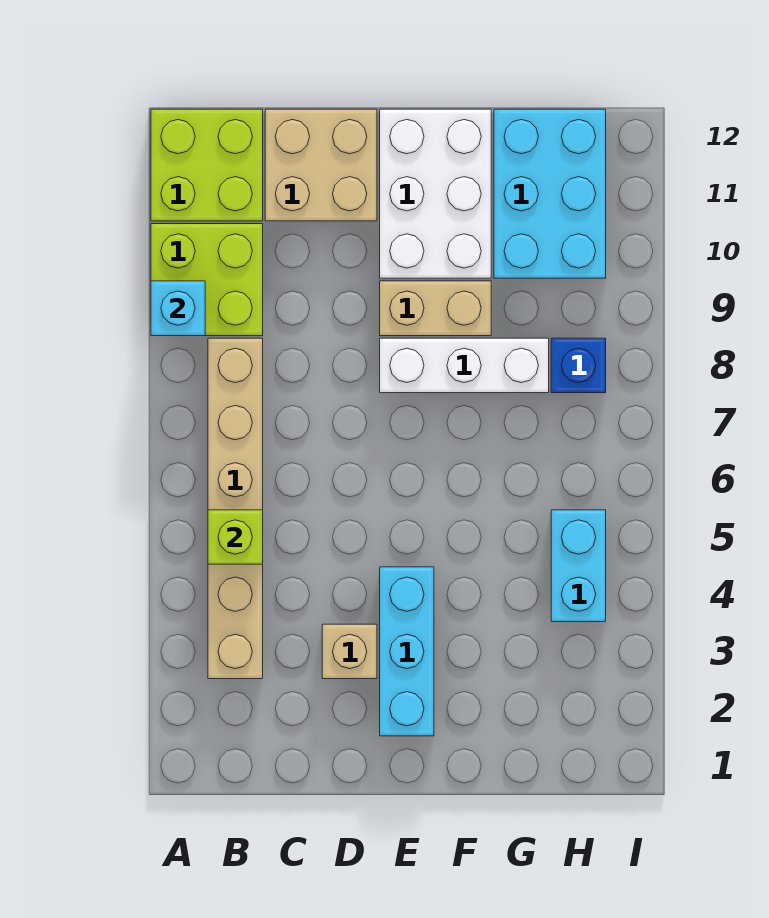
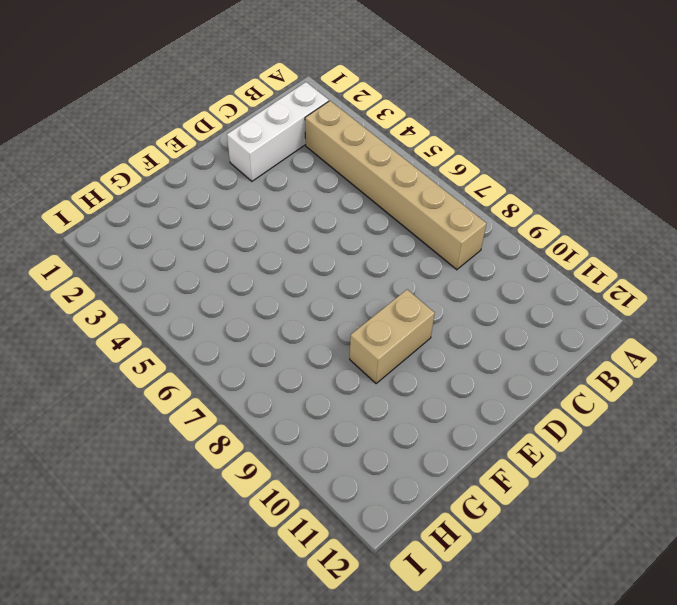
white brick B2:D2 level 1 -> white brick E8:G8 level 1
none -> lime brick A9:B10 level 1
none -> lime brick A11:B12 level 1
none -> tan brick C11:D12 level 1

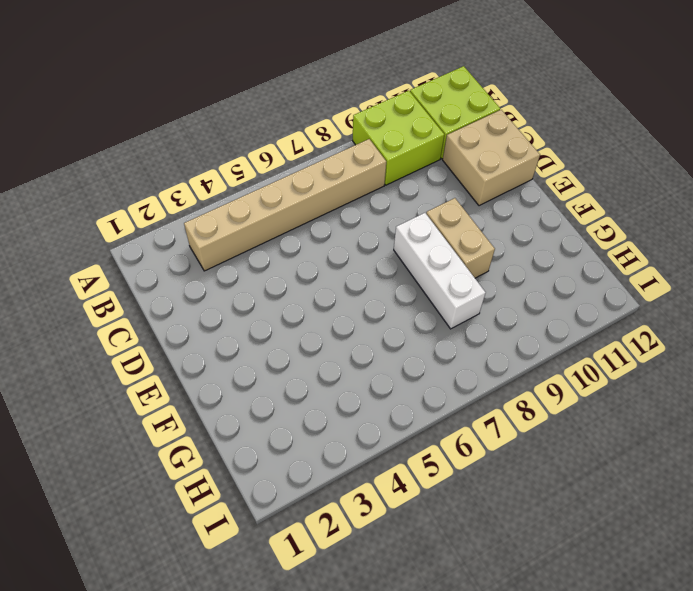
none -> tan brick D3 level 1
none -> cyan brick E2:E4 level 1
none -> white brick E10:F12 level 1

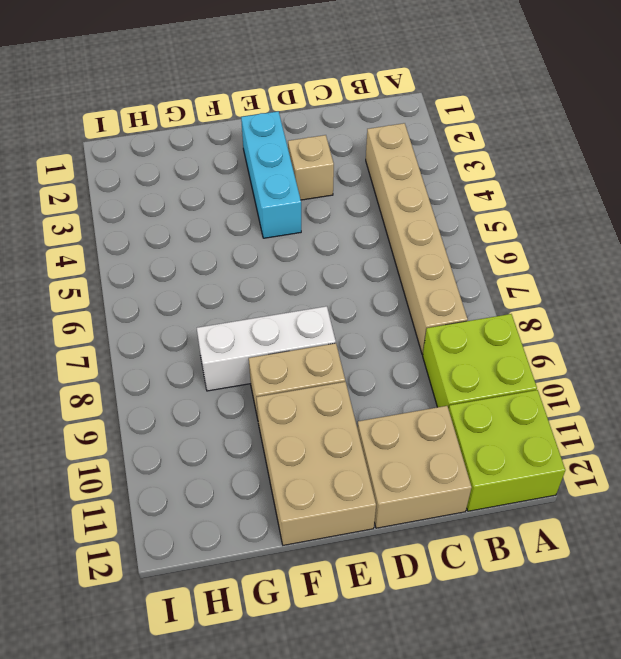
tan brick E10:F12 level 1 -> white brick E10:F12 level 1
none -> cyan brick G10:H12 level 1
none -> cyan brick H4:H5 level 1
none -> blue brick H8 level 1

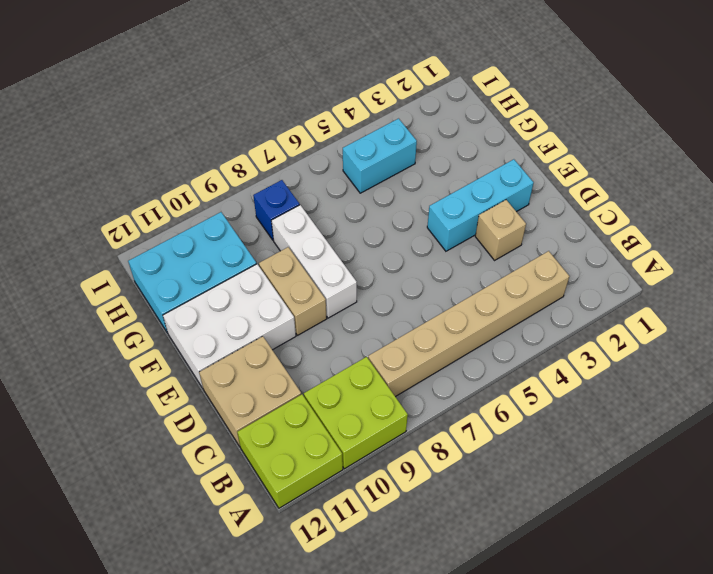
none -> cyan brick A9 level 2
none -> lime brick B5 level 2

